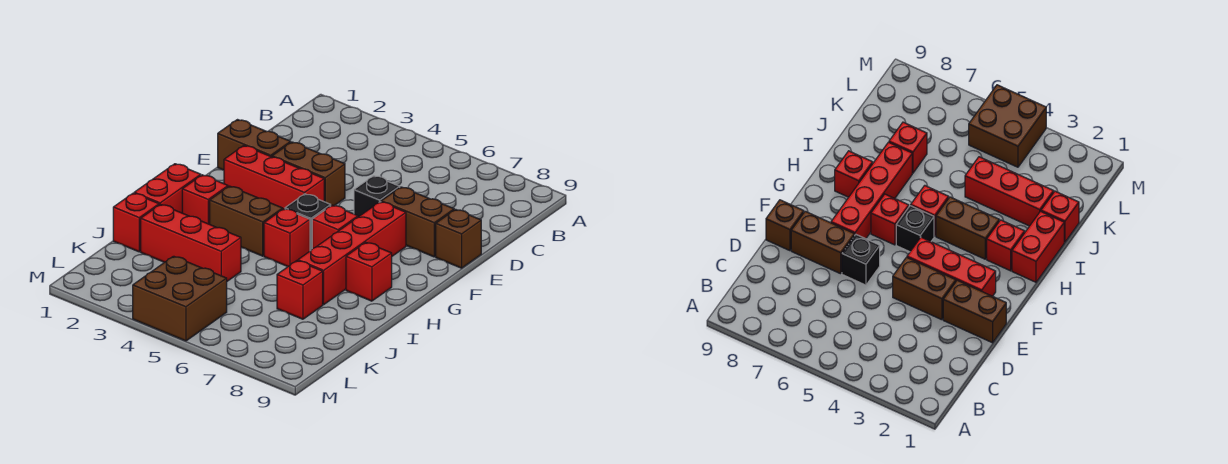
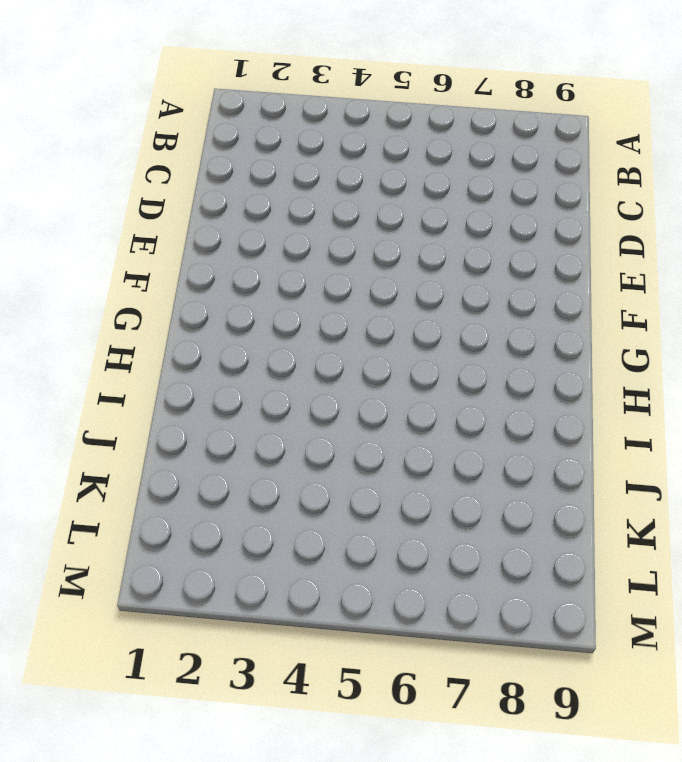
none -> brown brick E1:E2 level 1
none -> brown brick E3:E4 level 1
none -> black brick E6 level 1

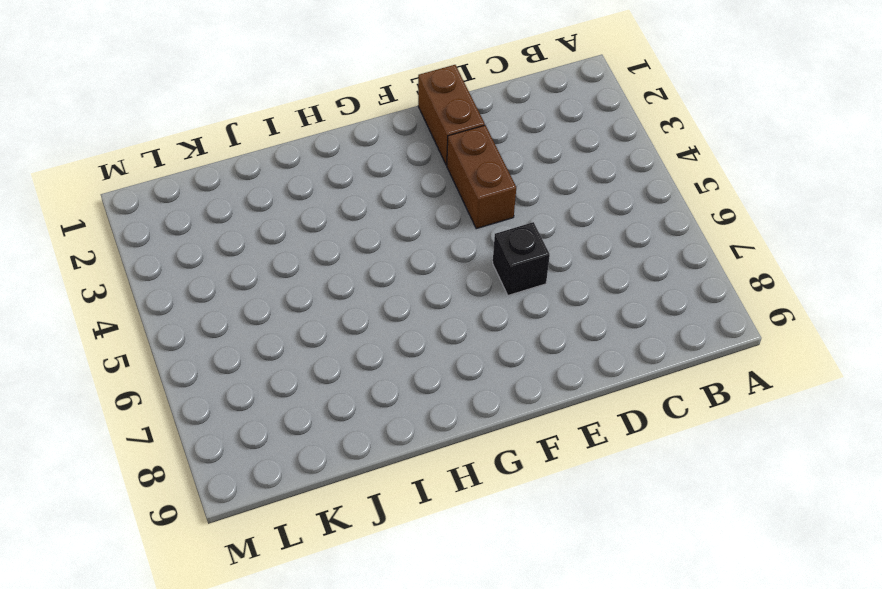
none -> brown brick E7:E8 level 1
none -> brown brick E9 level 1
none -> red brick F2:F4 level 1

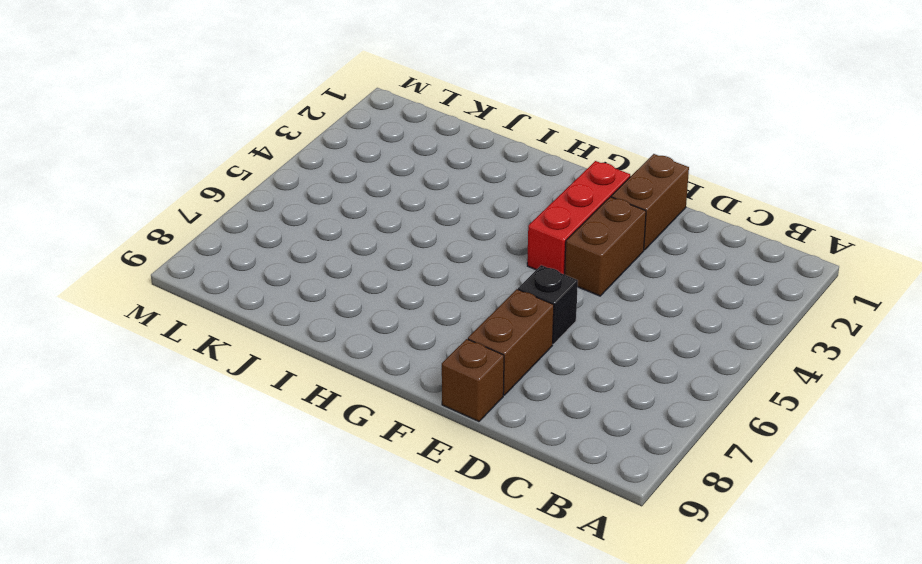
none -> red brick F7:I7 level 1
none -> black brick G5 level 1
none -> red brick G6 level 1

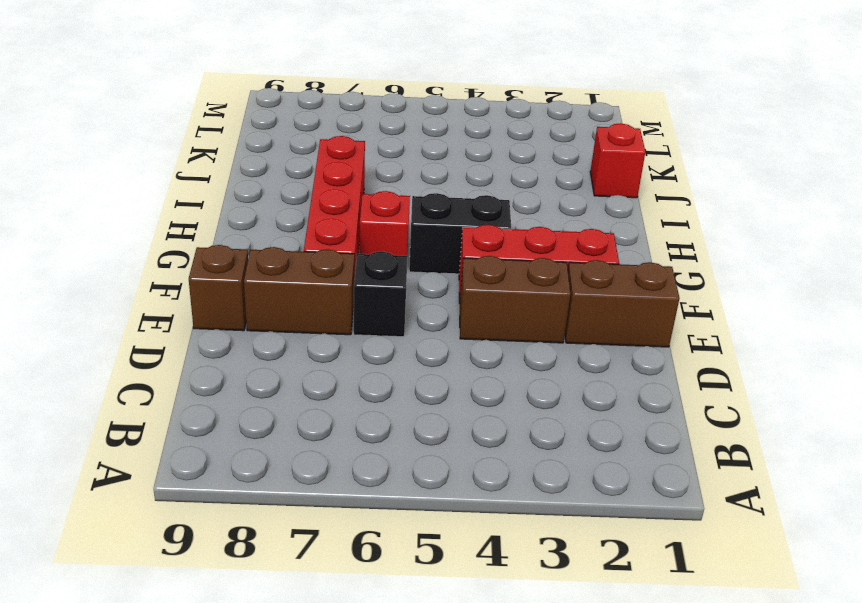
black brick G4:G5 level 1 -> black brick G5 level 1
none -> red brick H1:I1 level 1
none -> red brick H2 level 1
none -> brown brick H3:H4 level 1

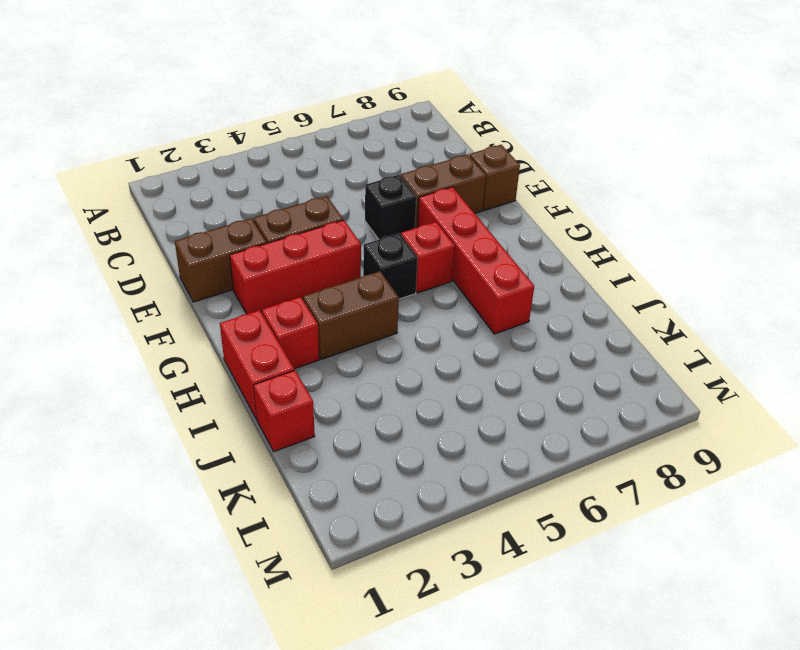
none -> red brick H5 level 1
none -> red brick H8 level 1
none -> red brick J2:J4 level 1

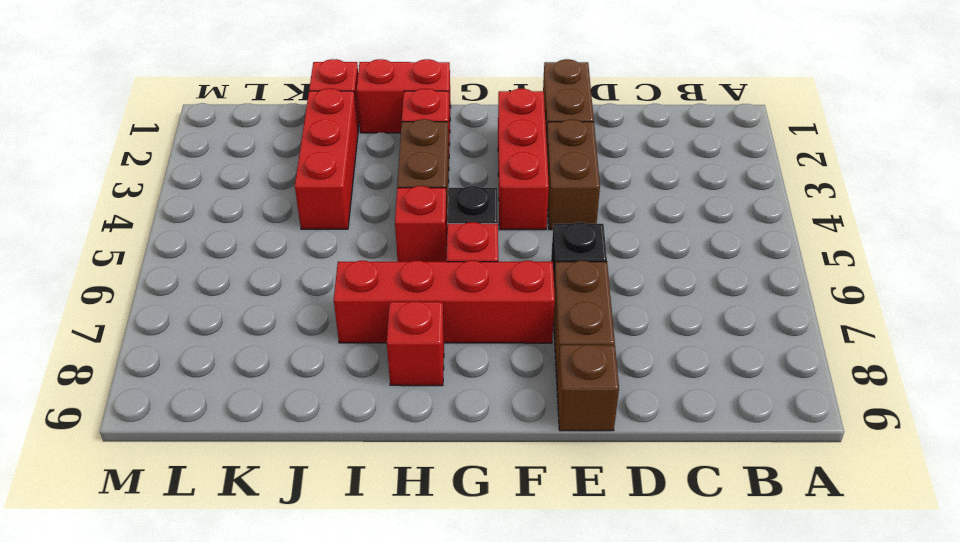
none -> red brick J7 level 1
none -> brown brick L4:M5 level 1

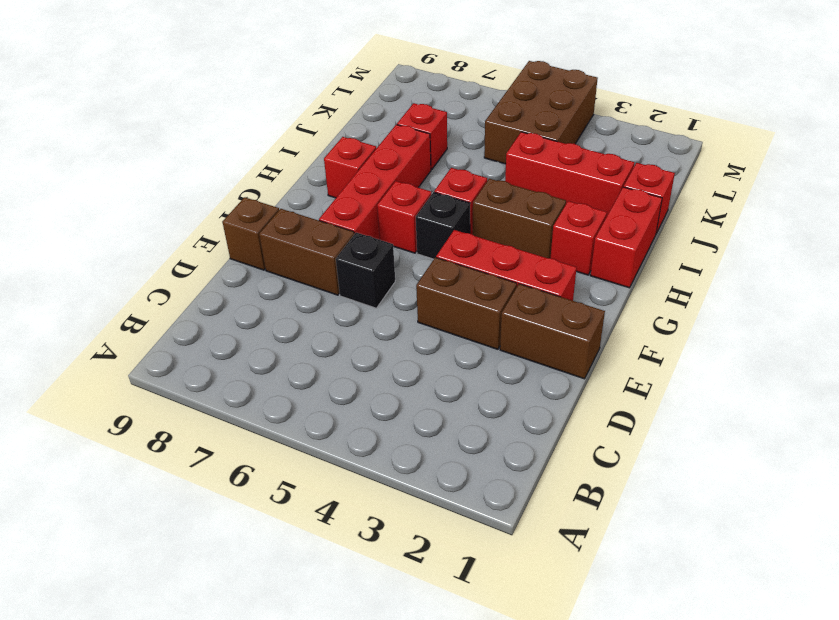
brown brick K4:M5 level 1 -> brown brick L4:M5 level 1

